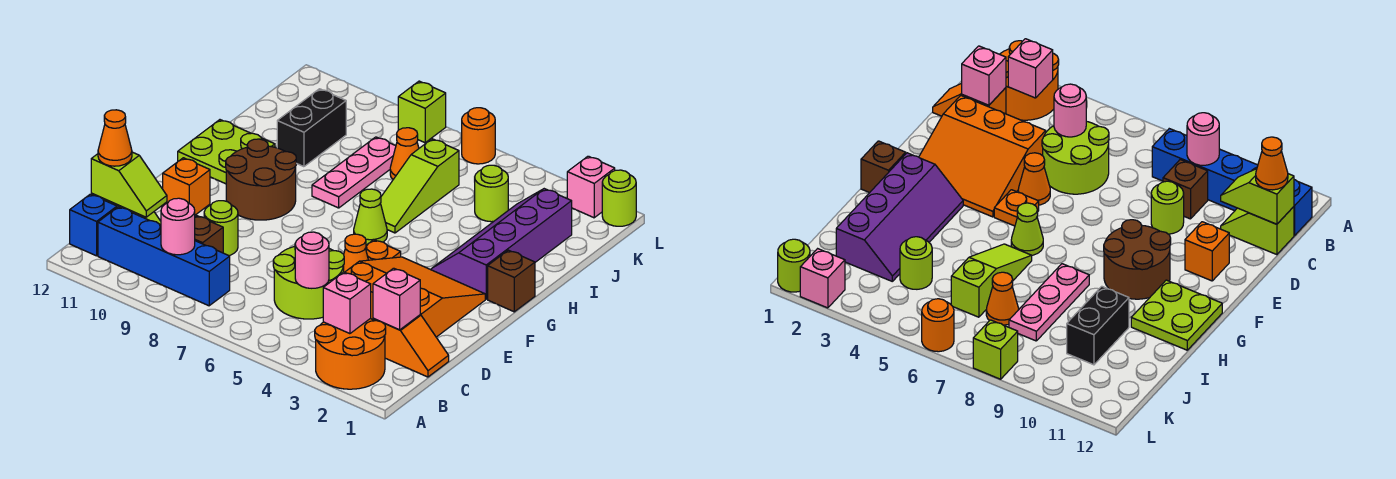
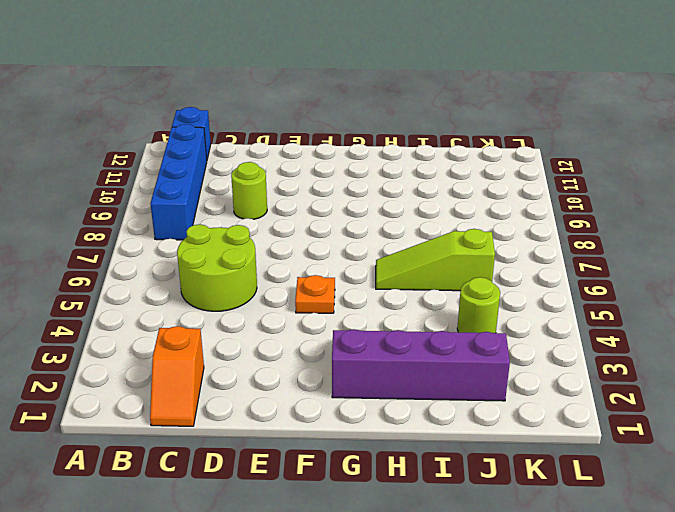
none -> orange round brick A2:B3 level 1
none -> brown brick C9 level 1
none -> lime slope C11:C12 level 1 top 12
none -> orange slope D2:F4 level 1 top D

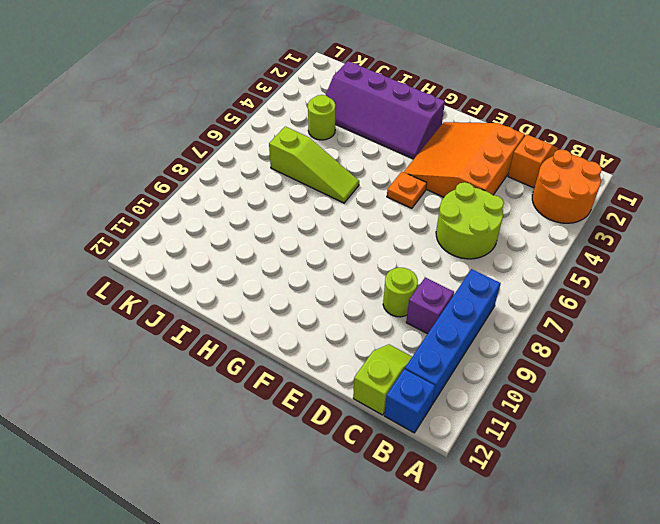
purple brick C9 level 1 -> brown brick C9 level 1
none -> orange cone E5 level 1
none -> orange brick E11 level 1
none -> brown round brick F9:G10 level 1
none -> brown brick G1 level 1

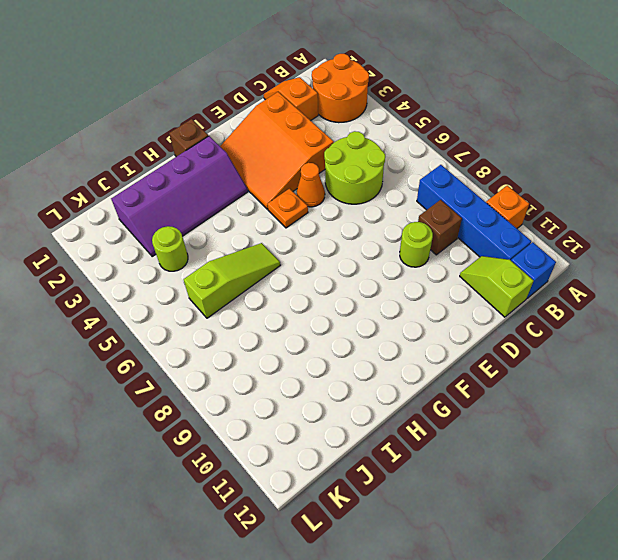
orange brick A10 level 1 -> orange brick E11 level 1
none -> brown round brick F9:G10 level 1
none -> lime cone G6 level 1
none -> lime plate G11:H12 level 1
none -> pink plate H8:J8 level 1

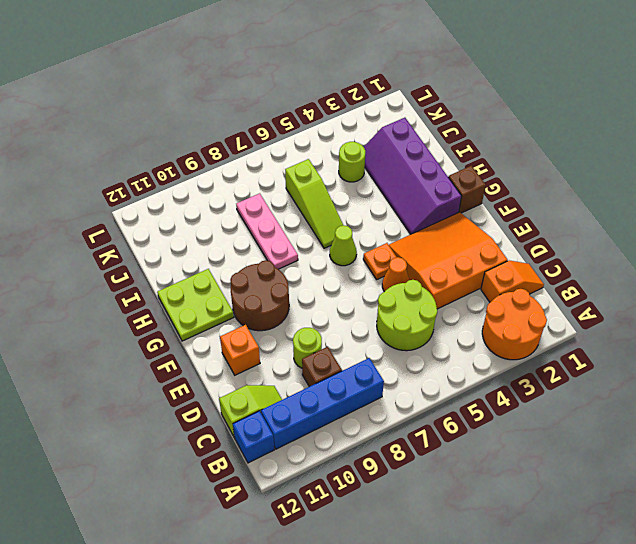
none -> black brick I10:J10 level 1
none -> orange cone J7 level 1
none -> lime round brick L1 level 1
none -> pink brick L2 level 1

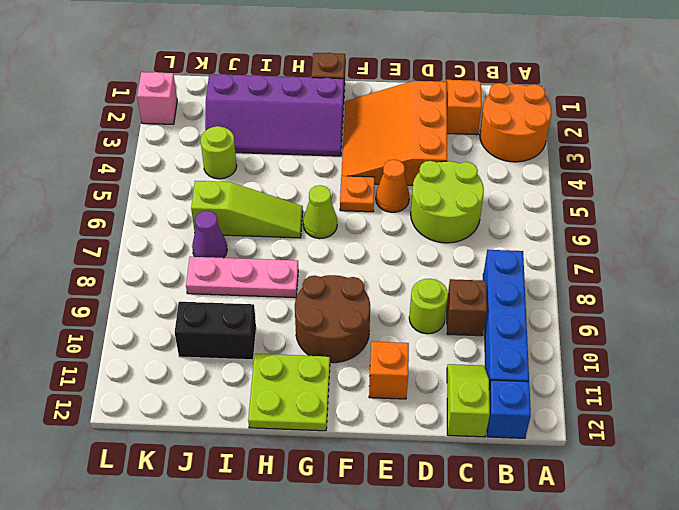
purple cone J7 level 1 -> orange cone J7 level 1
none -> lime round brick L1 level 1
none -> orange round brick L6 level 1
none -> lime brick L8 level 1
none -> pink brick B3 level 2

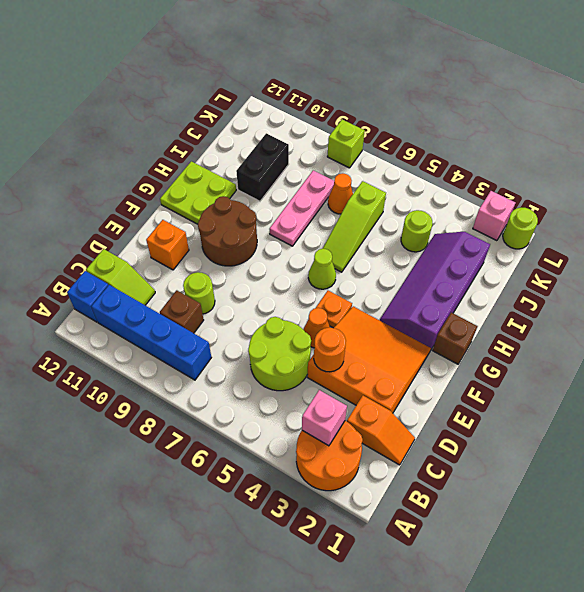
orange round brick D4 level 2 -> orange round brick L6 level 1
none -> pink round brick B9 level 2
none -> pink brick C2 level 2
none -> pink round brick C5 level 2
none -> lime slope C11:C12 level 2 top 12

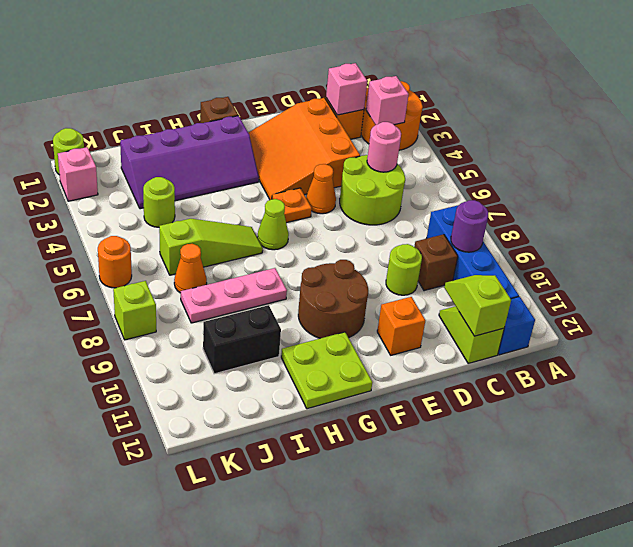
purple round brick B9 level 2 -> pink round brick B9 level 2
none -> orange cone C12 level 3

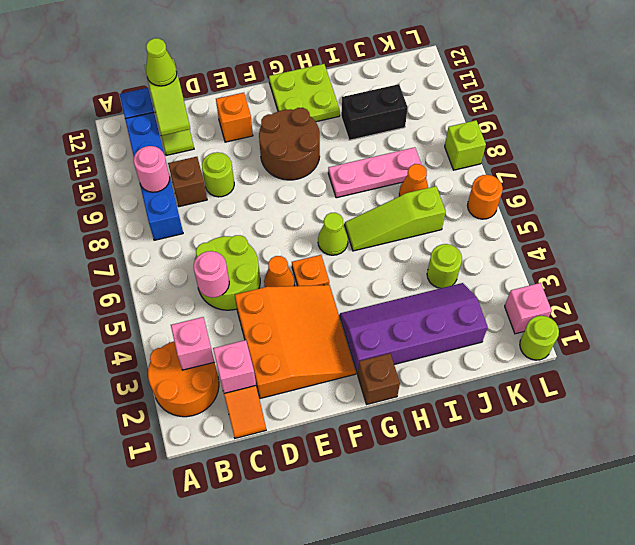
lime cone C12 level 3 -> orange cone C12 level 3

